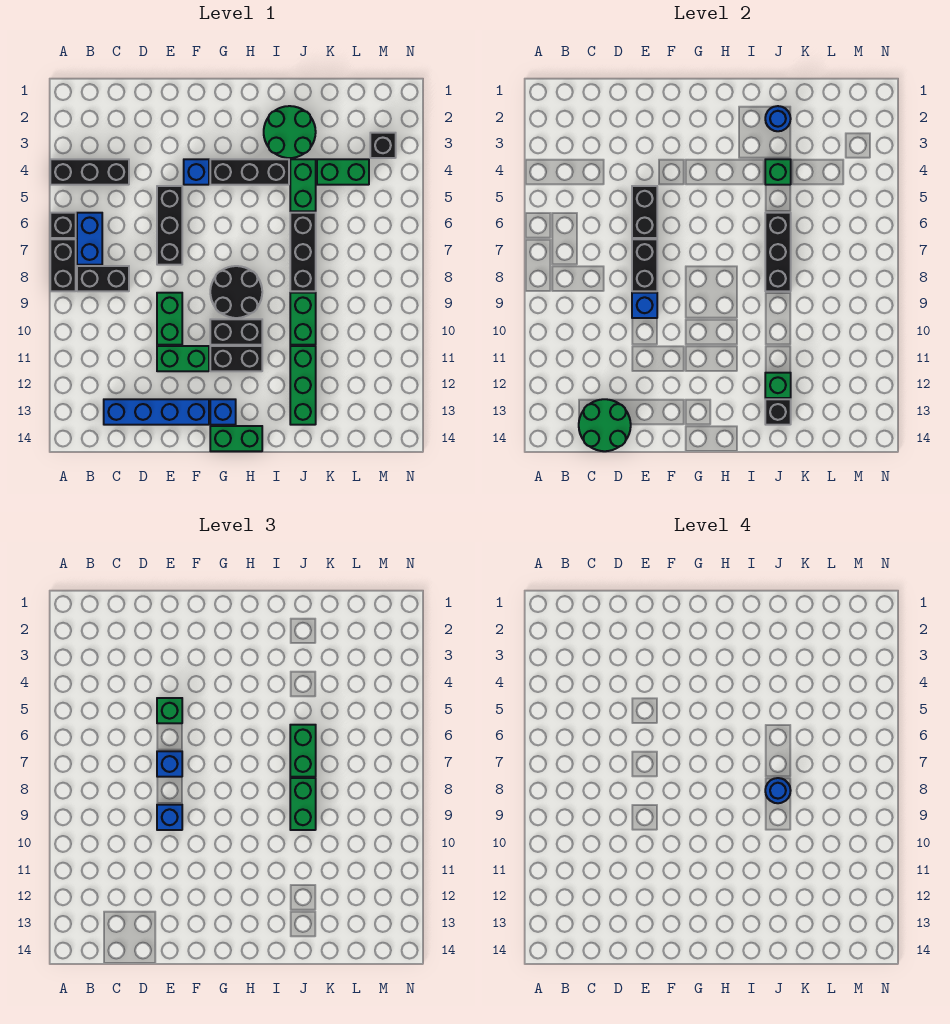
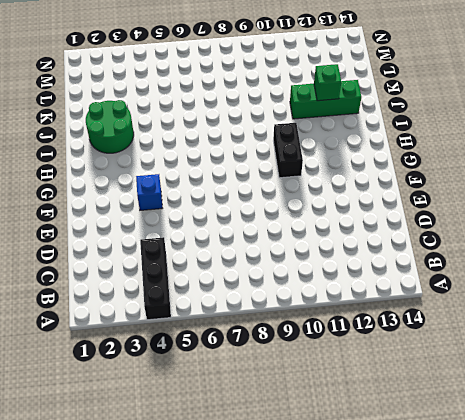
none -> black brick A6 level 1
none -> black brick A7:A8 level 1
none -> blue brick B6:B7 level 1
none -> black brick B8:C8 level 1

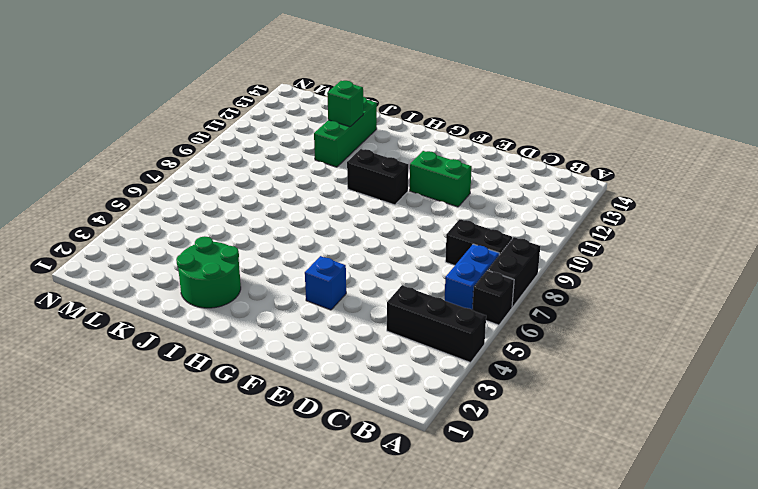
none -> blue brick C13:F13 level 1
none -> black brick E5:E7 level 1
none -> green brick E9:E10 level 1
none -> black brick G4:I4 level 1

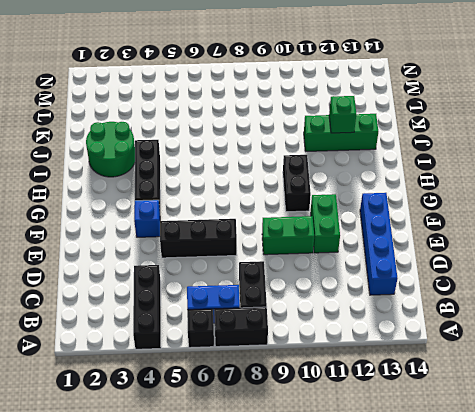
none -> black round brick G8:H9 level 1
none -> black brick G11:H11 level 1
none -> blue brick G13 level 1
none -> green brick G14:H14 level 1

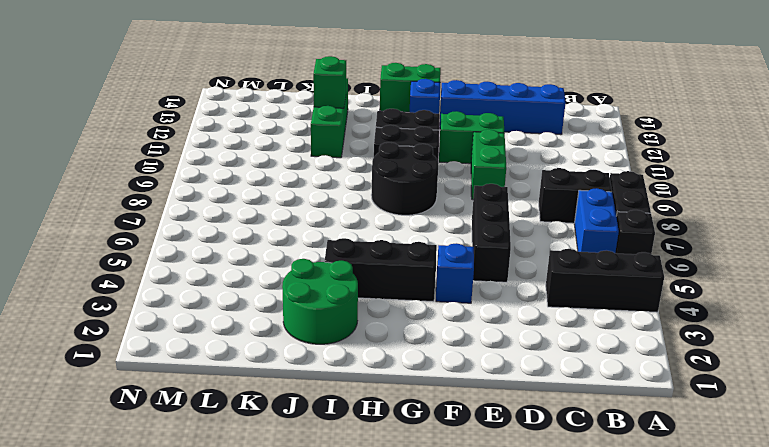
none -> green brick J4:J5 level 1
none -> black brick J6:J8 level 1
none -> green brick J9:J10 level 1
none -> green brick K4:L4 level 1

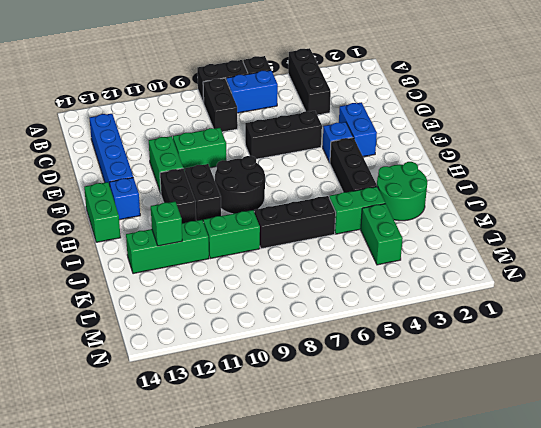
blue brick E3:F3 level 1 -> none
none -> black brick M3 level 1
none -> green round brick C13:D14 level 2
none -> black brick E5:E6 level 2
none -> black brick E7:E8 level 2

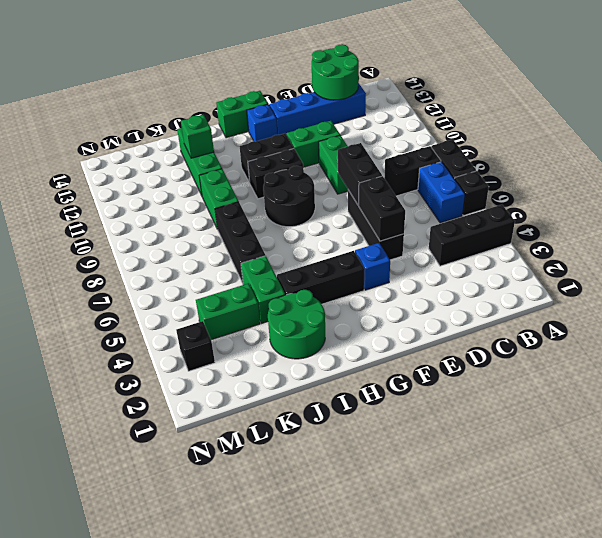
none -> blue brick E9 level 2
none -> blue round brick J2 level 2
none -> green brick J4 level 2
none -> black brick J6:J8 level 2

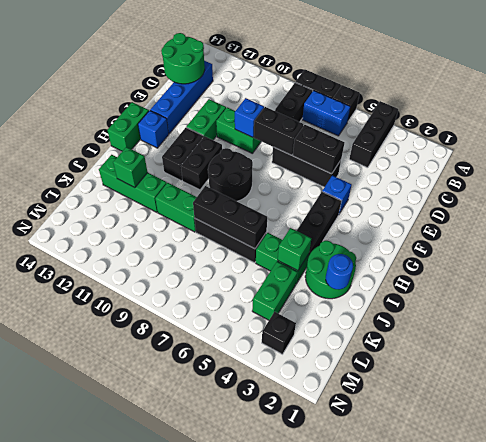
none -> black brick J13 level 2
none -> green brick E5 level 3
none -> blue brick E7 level 3
none -> blue brick E9 level 3

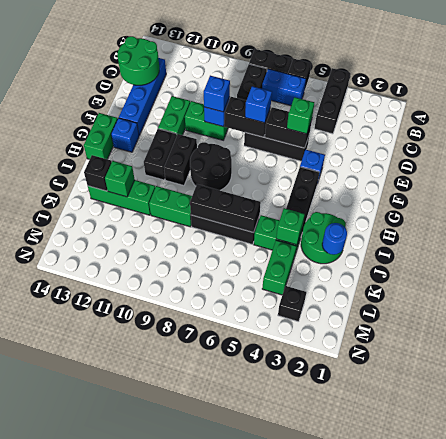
none -> green brick J6:J7 level 3
none -> green brick J8:J9 level 3
none -> blue round brick J8 level 4

